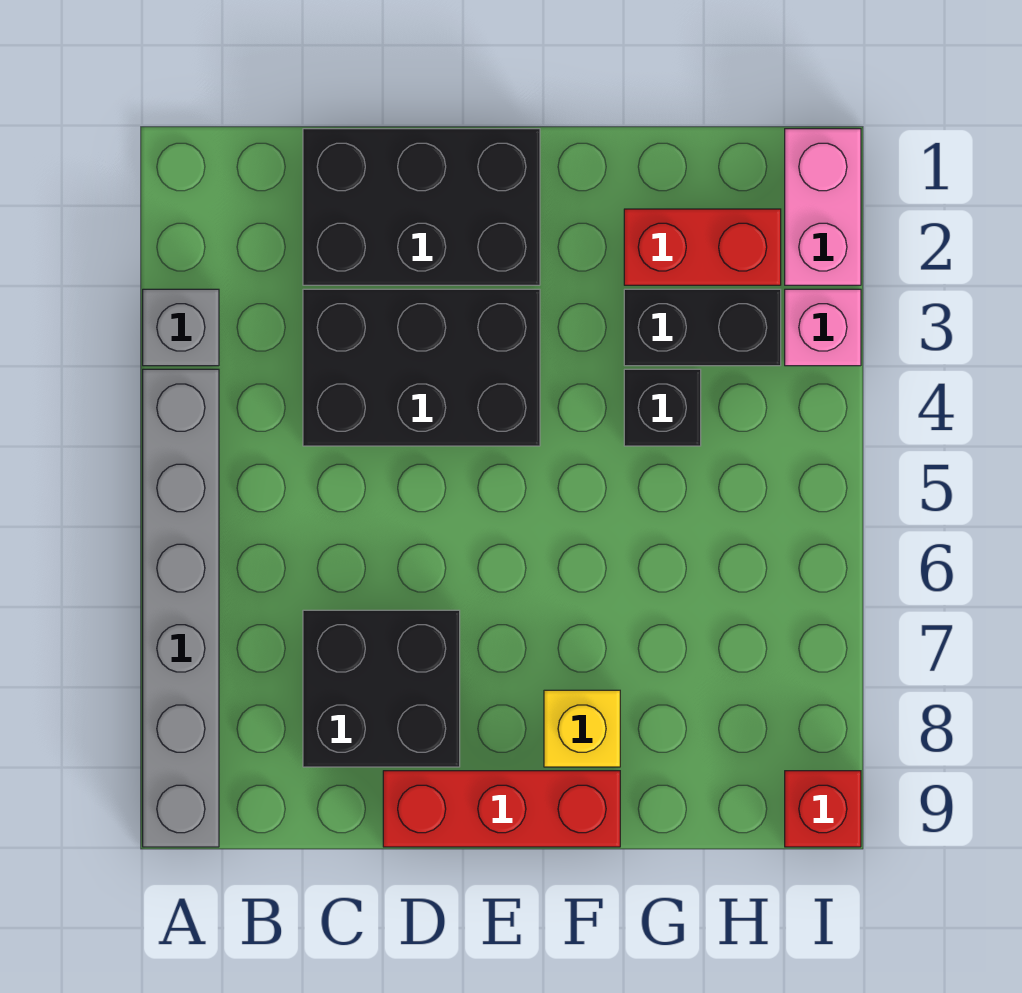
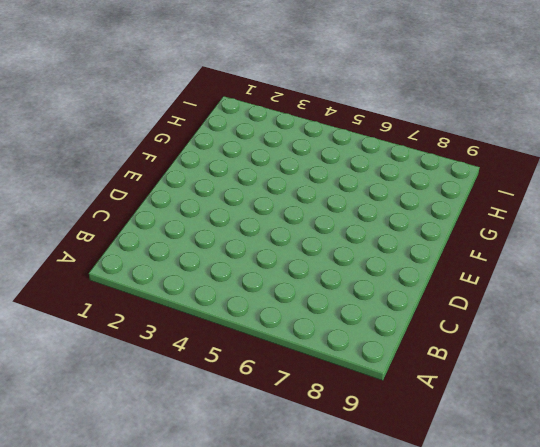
none -> grey brick A3 level 1
none -> grey brick A4:A9 level 1
none -> black brick C1:E2 level 1

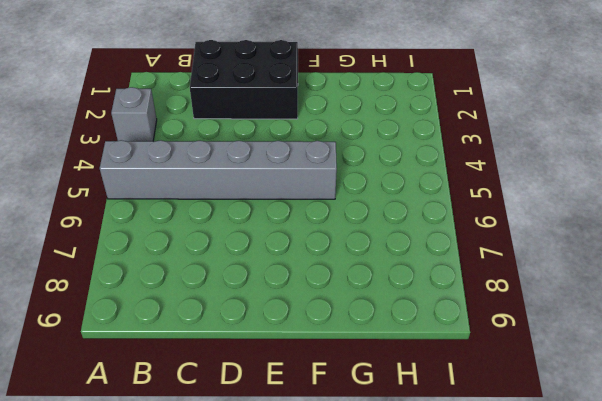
grey brick A5:F5 level 1 -> grey brick A4:A9 level 1
none -> black brick C3:E4 level 1
none -> black brick C7:D8 level 1
none -> red brick D9:F9 level 1

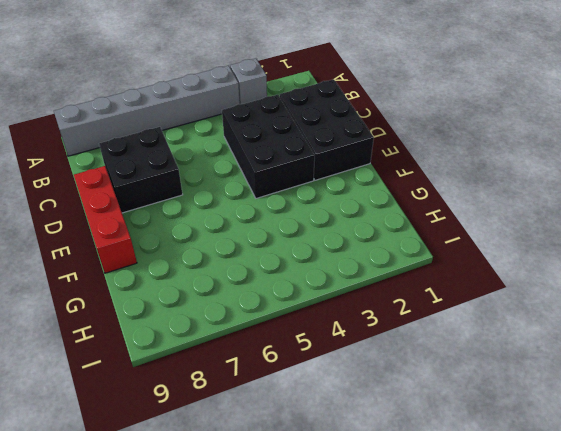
none -> yellow brick F8 level 1
none -> red brick G2:H2 level 1
none -> black brick G3:H3 level 1

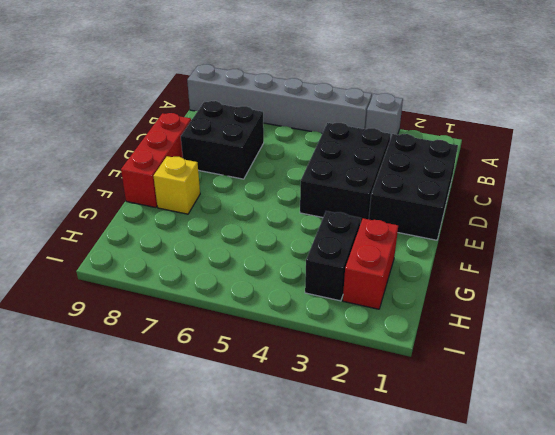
none -> black brick G4 level 1
none -> pink brick I1:I2 level 1
none -> pink brick I3 level 1

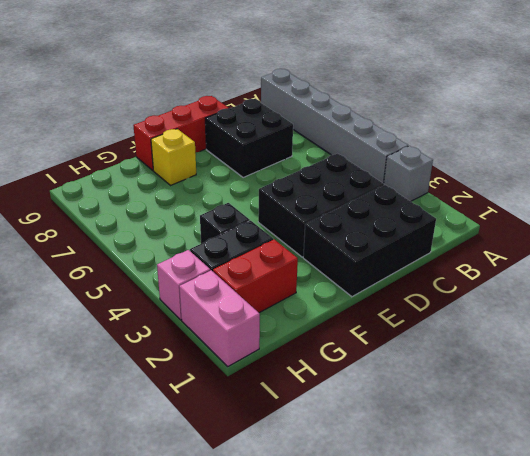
none -> red brick I9 level 1

